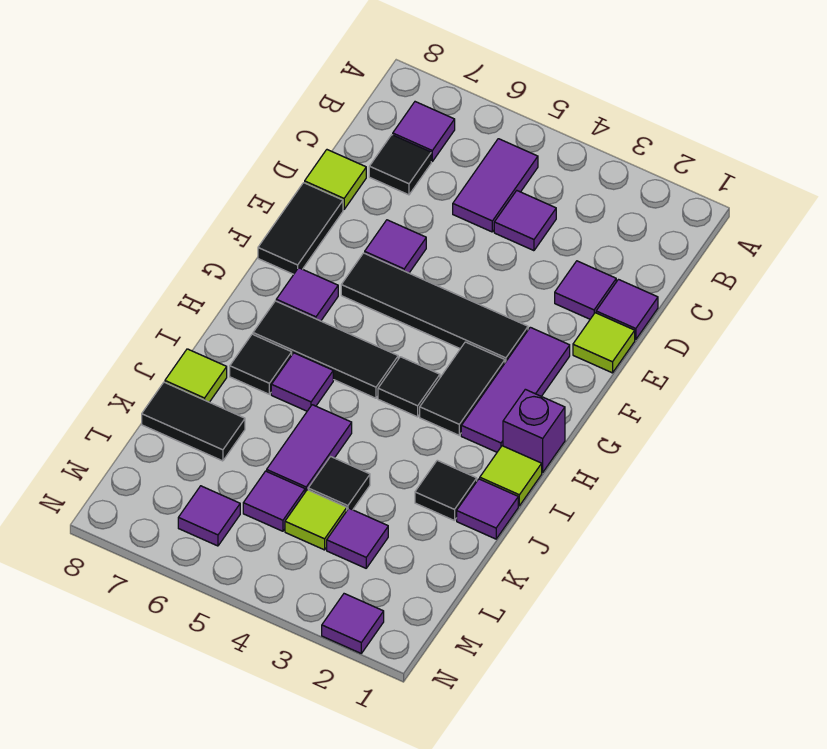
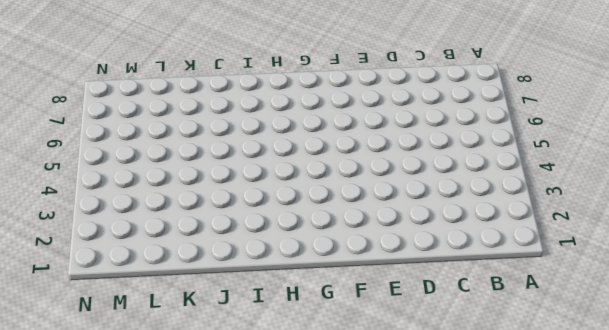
none -> purple tile B5:C5 level 1
none -> purple tile B7 level 1
none -> purple tile C4 level 1
none -> black tile C7 level 1

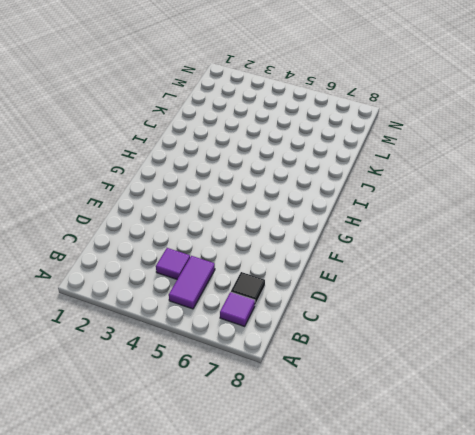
none -> purple tile D1 level 1
none -> purple tile D2 level 1
none -> lime tile D8 level 1
none -> lime tile E1 level 1

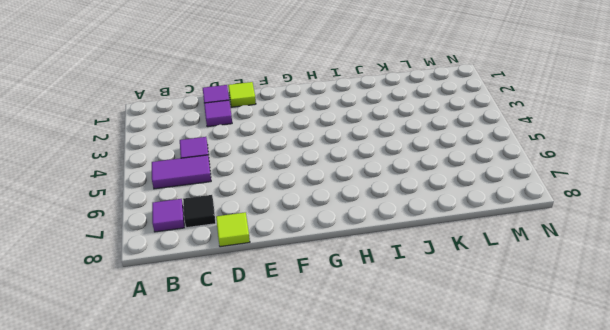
none -> purple tile E6 level 1
none -> black tile E8:F8 level 1
none -> purple tile F2:H2 level 1
none -> black tile F3:F6 level 1

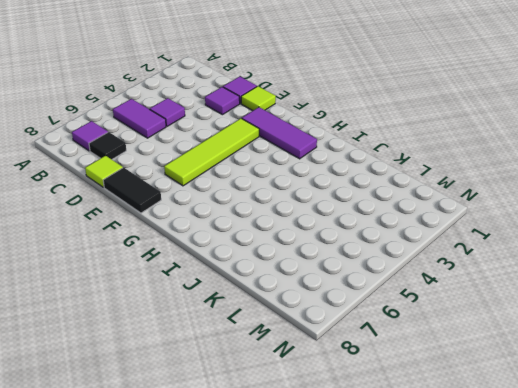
lime tile F3:F6 level 1 -> black tile F3:F6 level 1
none -> purple tile E6 level 1
none -> black tile G3:H3 level 1
none -> purple tile G7 level 1
none -> purple brick H1 level 1

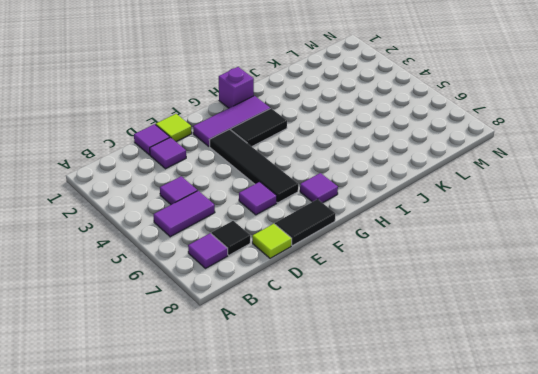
none -> black tile H4 level 1
none -> black tile H5:H7 level 1
none -> lime tile I1 level 1
none -> purple tile I6 level 1

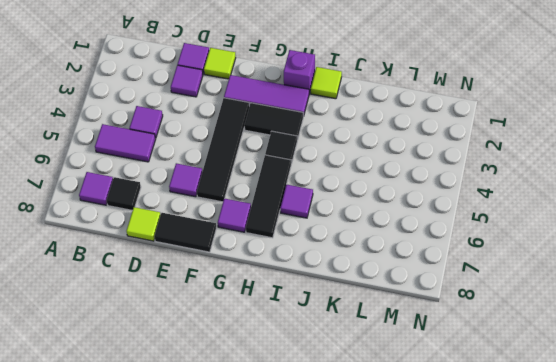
none -> black tile I7 level 1
none -> purple tile J1 level 1
none -> black tile J2 level 1
none -> purple tile J5:K5 level 1

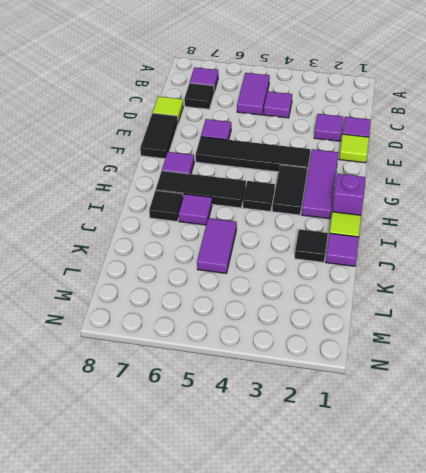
none -> lime tile J8 level 1
none -> black tile K4 level 1
none -> black tile K7:K8 level 1
none -> purple tile L3 level 1

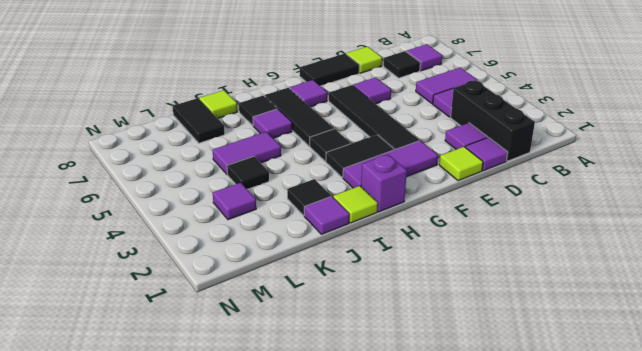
black brick C1:C3 level 1 -> none
none -> lime tile L4 level 1
none -> purple tile L5 level 1
none -> purple tile M6 level 1
none -> purple tile N2 level 1

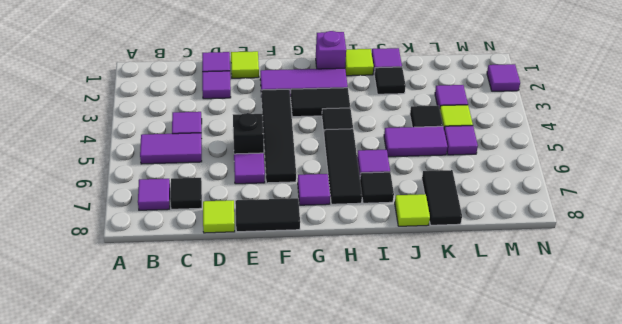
black brick E5 level 1 -> none
none -> purple tile M6 level 1

